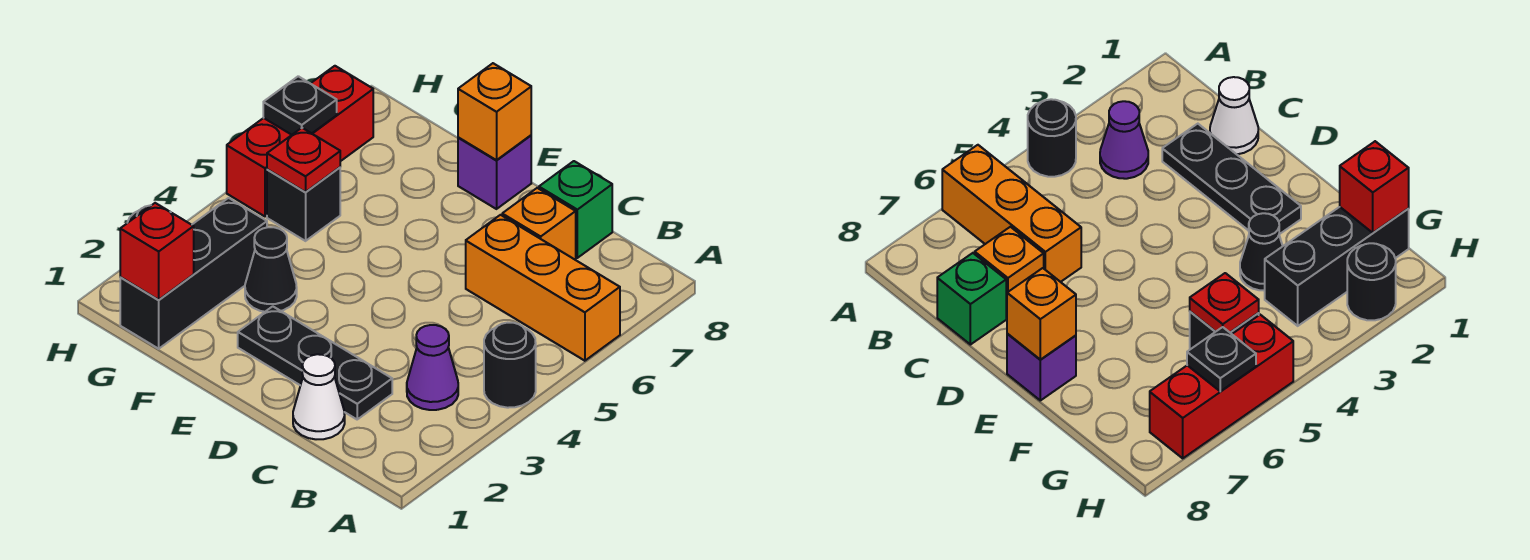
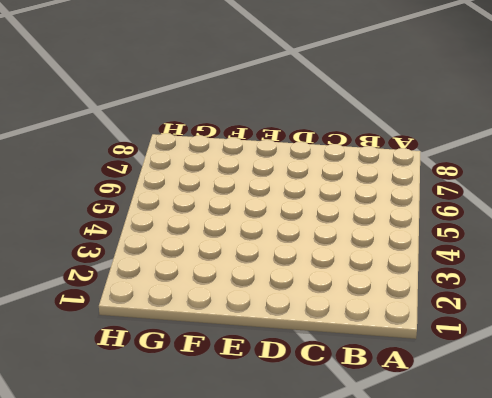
none -> black round brick A4 level 1
none -> orange brick A6:C6 level 1
none -> purple cone B3 level 1

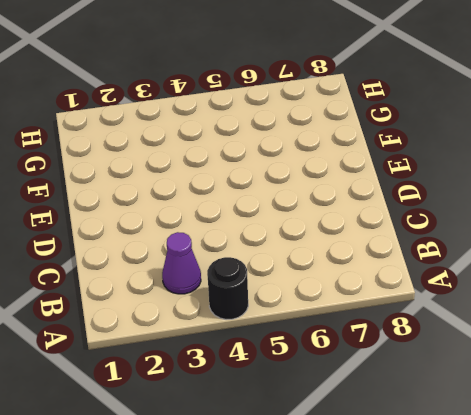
none -> orange brick A6:C6 level 1
none -> white cone C1 level 1
none -> black plate C2:E2 level 1

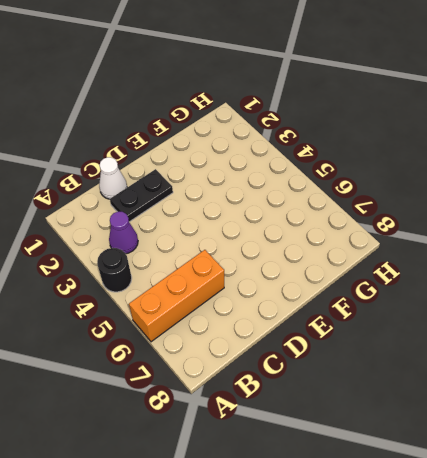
black plate C2:D2 level 1 -> black plate C2:E2 level 1
none -> orange brick C7 level 1
none -> green brick C8 level 1
none -> purple brick E8 level 1

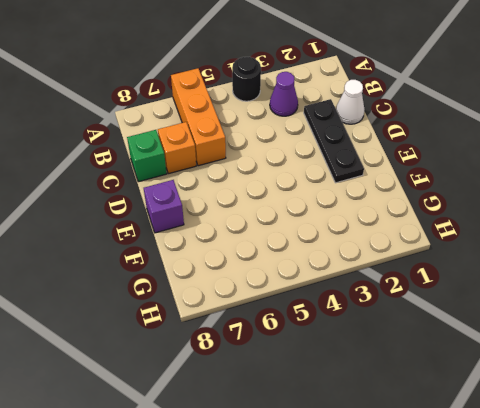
none -> black cone F3 level 1
none -> black brick G1:G3 level 1
none -> black brick G5 level 1

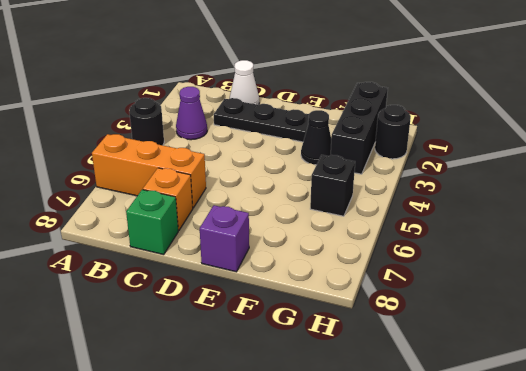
none -> red brick H5:H7 level 1
none -> orange brick E8 level 2
none -> red brick G1 level 2

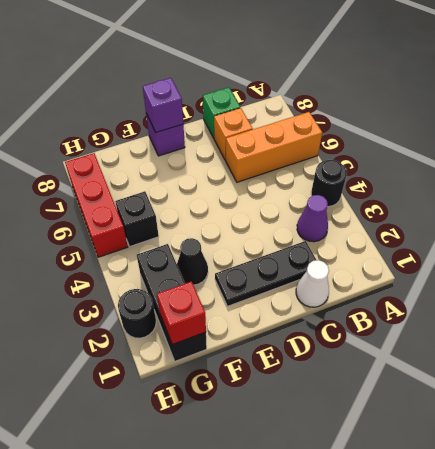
purple brick E8 level 2 -> orange brick E8 level 2
none -> red plate G5 level 2
none -> black plate H6 level 2

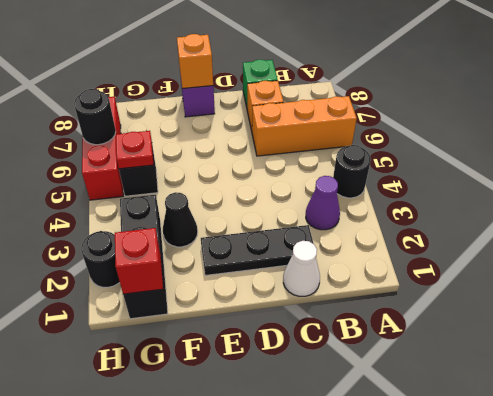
black round brick H6 level 2 -> black plate H6 level 2

